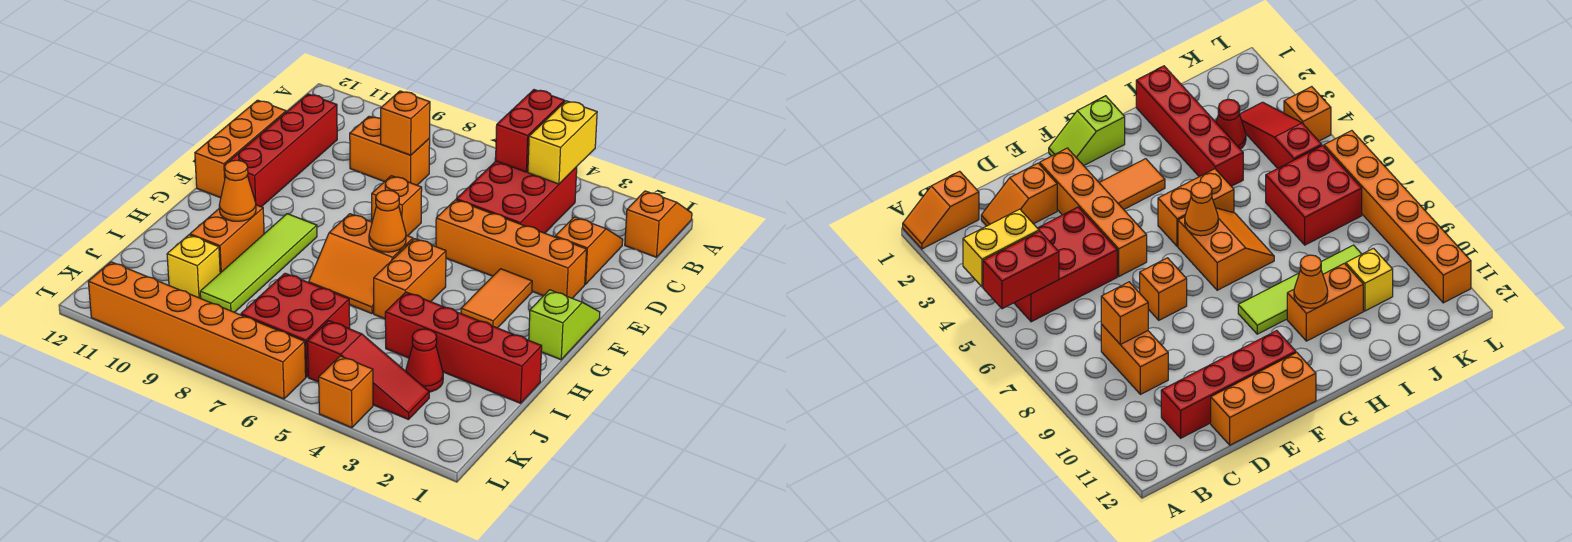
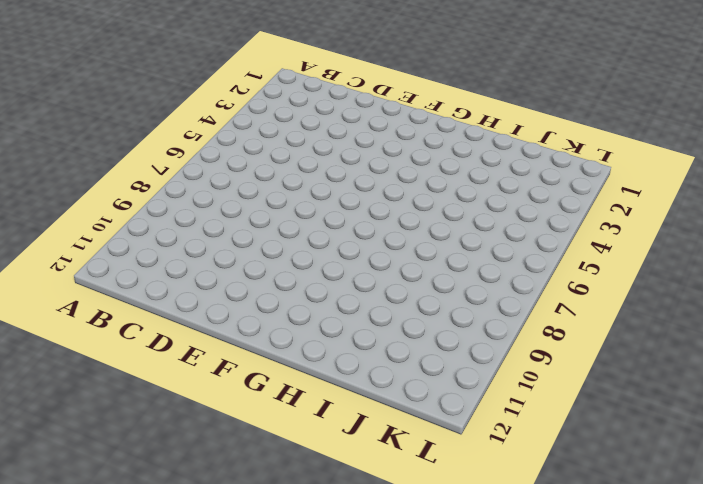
none -> orange slope A1:B1 level 1 top B
none -> red brick B4:D5 level 1
none -> orange slope C2:D2 level 1 top D

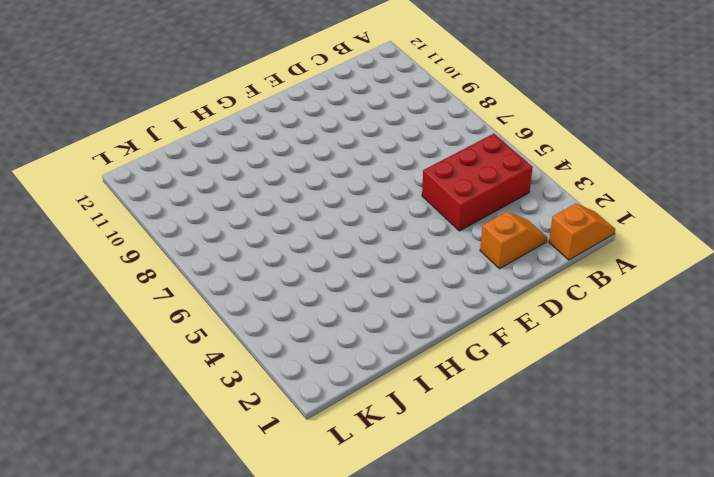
none -> orange brick C8:C9 level 1
none -> red brick C11:F11 level 1
none -> orange brick D12:F12 level 1

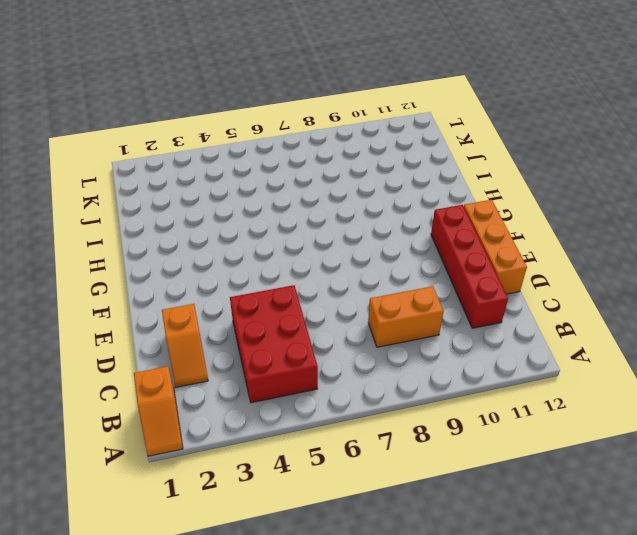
none -> orange brick E2:E5 level 1
none -> orange brick E7 level 1
none -> lime slope F1:G1 level 1 top G

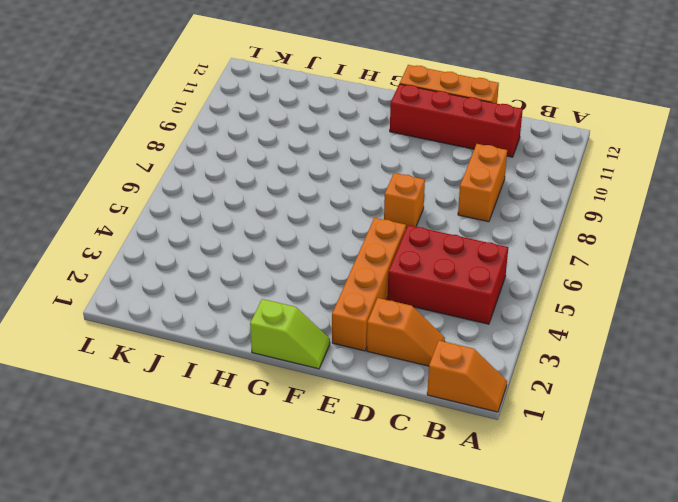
none -> orange tile F3:G3 level 1
none -> orange brick G5:H5 level 1
none -> orange slope G6:H7 level 1 top G

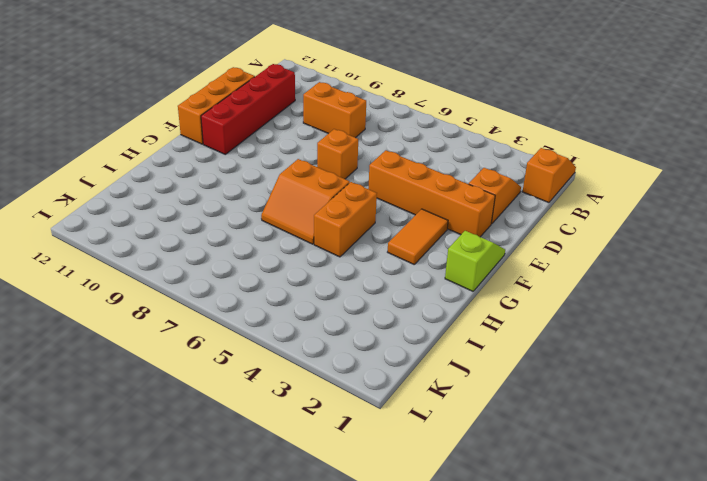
none -> red brick B4:D5 level 1
none -> lime tile G9:J9 level 1
none -> orange brick H10:I10 level 1

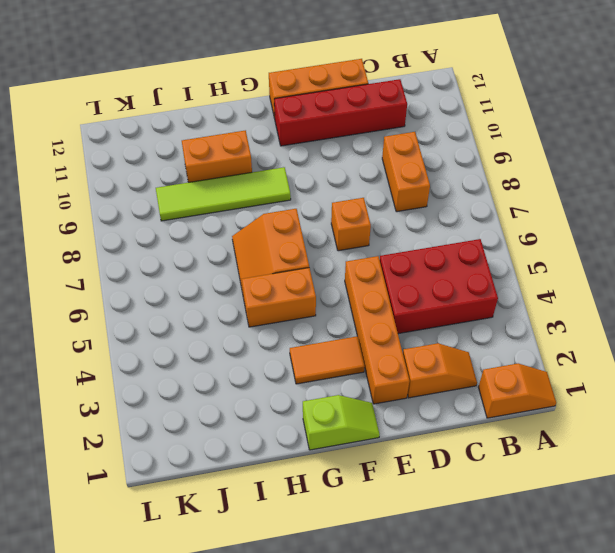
none -> red brick I1:I4 level 1
none -> red cone J3 level 1
none -> red brick J6:K7 level 1

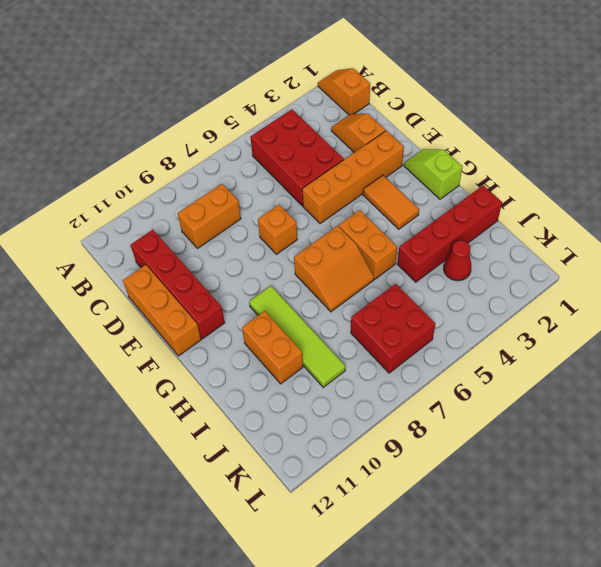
none -> yellow brick J10 level 1
none -> red slope K3:K5 level 1 top 5
none -> orange brick L4 level 1

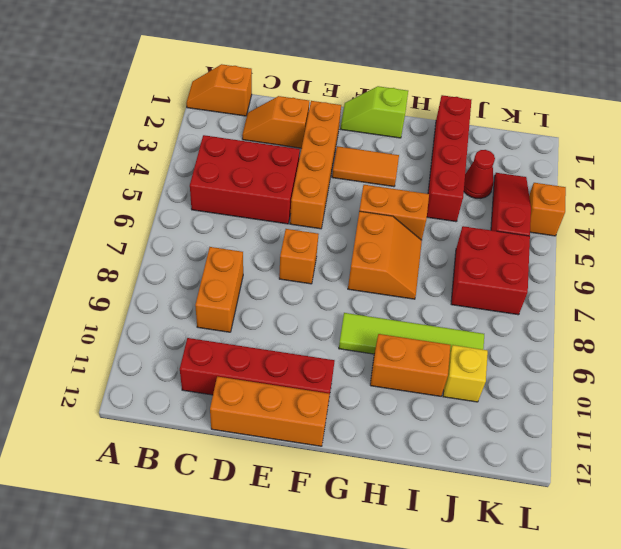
none -> orange brick L6:L11 level 1
none -> yellow brick A4:B4 level 2
none -> red brick A5:B5 level 2

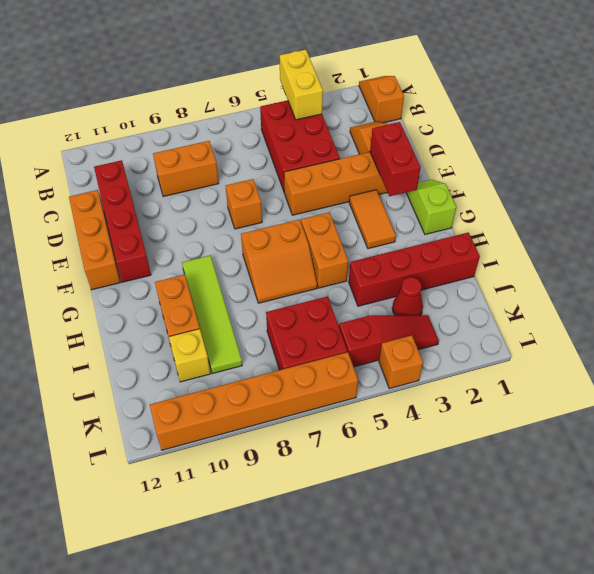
red brick E2:F2 level 2 -> red brick A5:B5 level 2
none -> orange brick C8 level 2
none -> orange cone G6 level 2
none -> orange cone H10 level 2

